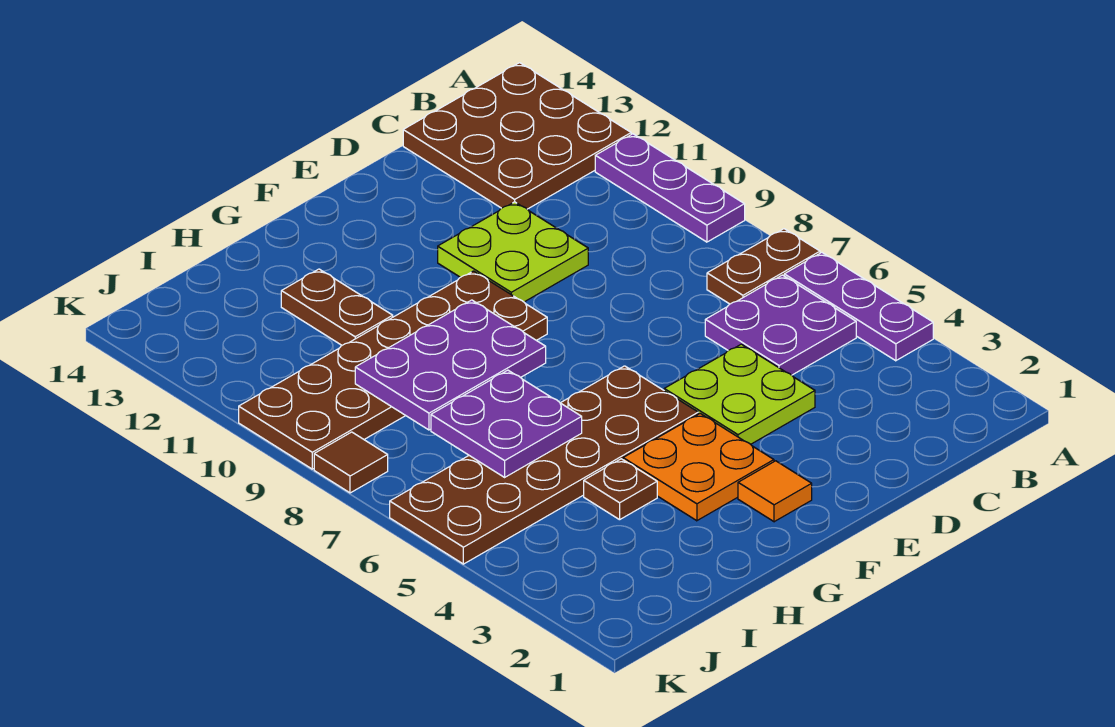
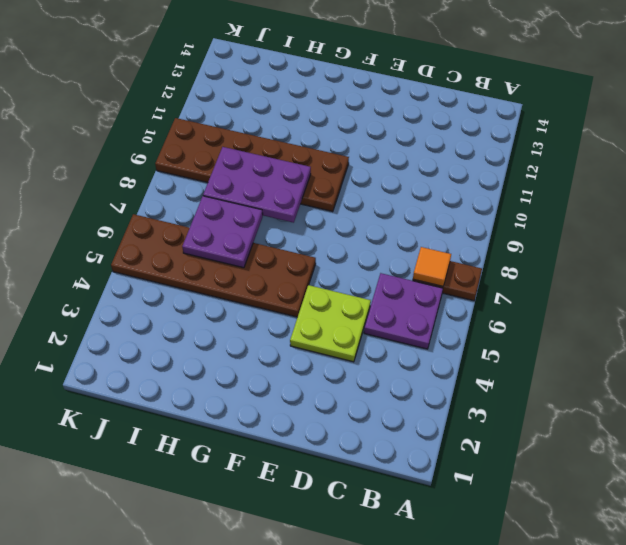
orange tile B7 level 2 -> orange tile F2 level 1
none -> purple plate A4:A6 level 1
none -> purple plate A9:A11 level 1
none -> brown plate A12:C14 level 1

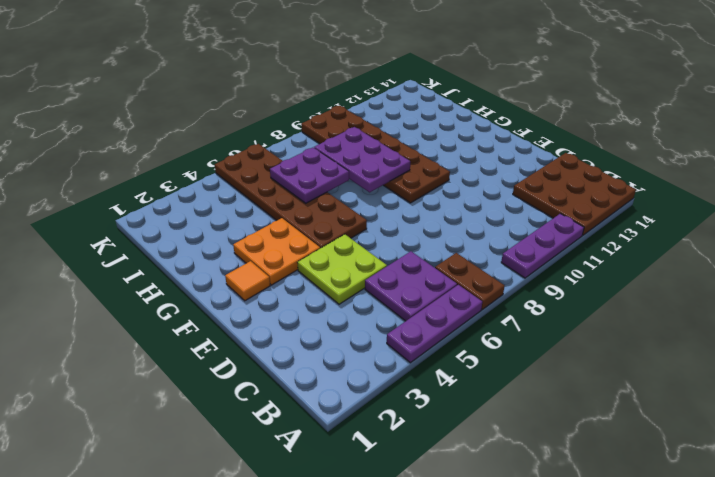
none -> lime plate D10:E11 level 1
none -> brown plate H4 level 1
none -> brown plate H11:H12 level 1

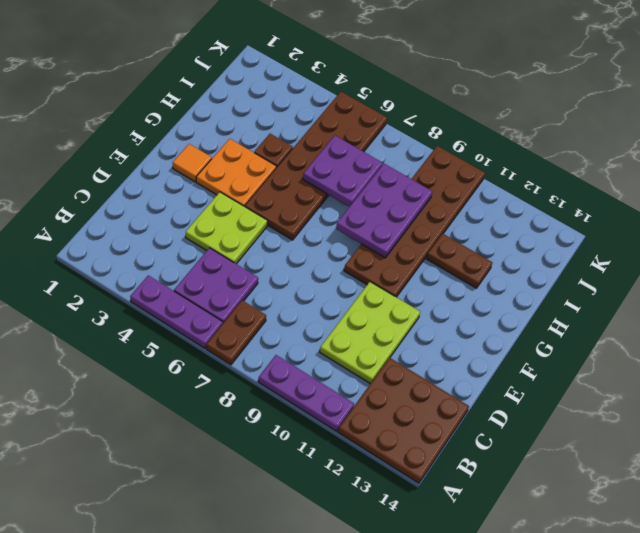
lime plate C10:E11 level 1 -> lime plate D10:E11 level 1
none -> brown tile K8 level 1

